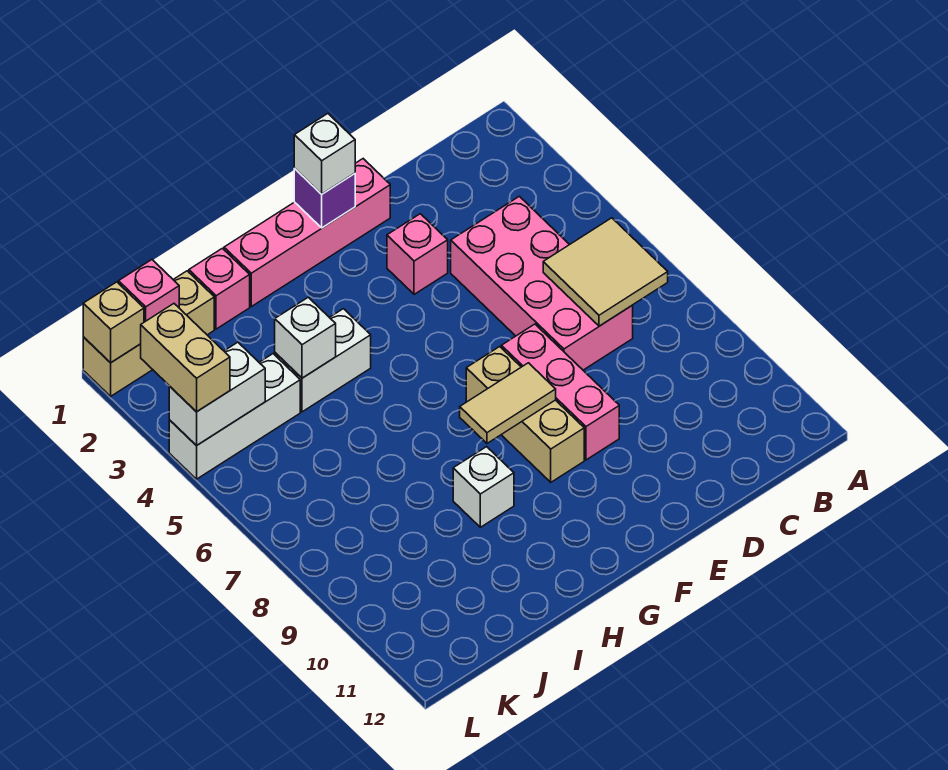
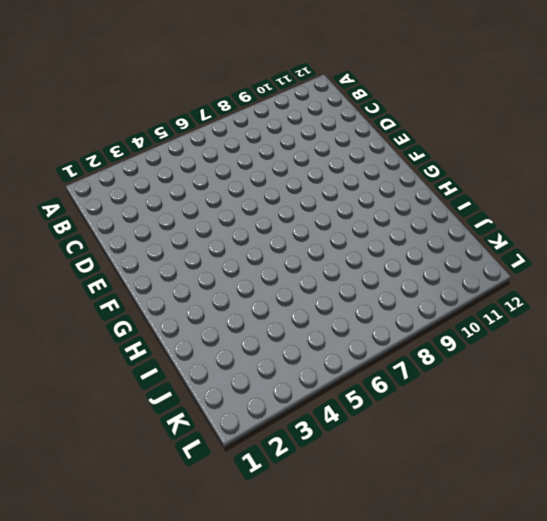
none -> pink brick C4:D7 level 1
none -> pink brick E1:H1 level 1
none -> pink brick E3 level 1

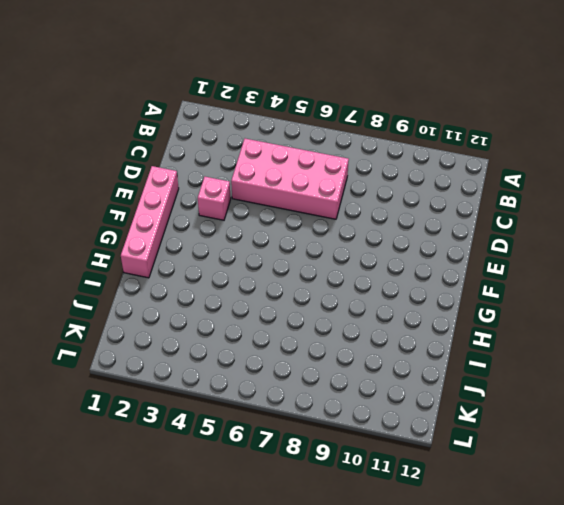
none -> pink brick E7:E9 level 1
none -> tan brick F7:F9 level 1
none -> white brick H4:I4 level 1

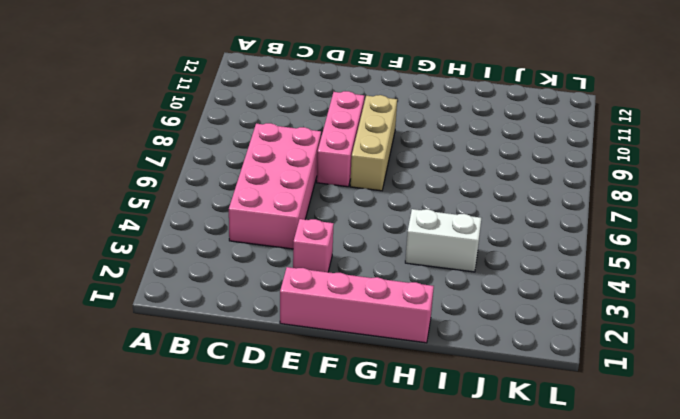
none -> white brick H9 level 1
none -> pink brick I1 level 1
none -> tan brick J1:L1 level 1

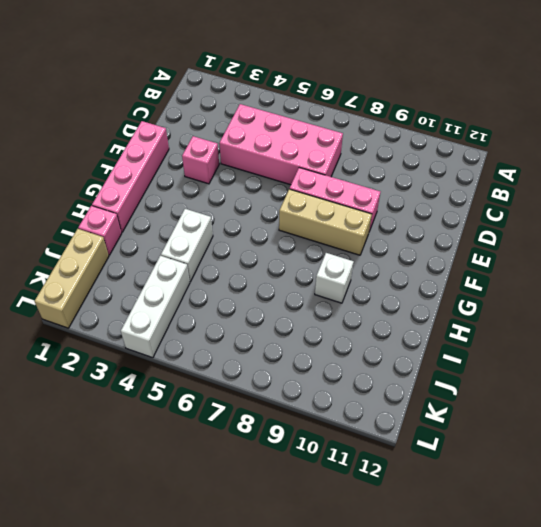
none -> tan tile B6:C7 level 2
none -> purple brick F1 level 2
none -> tan tile F8:G8 level 2

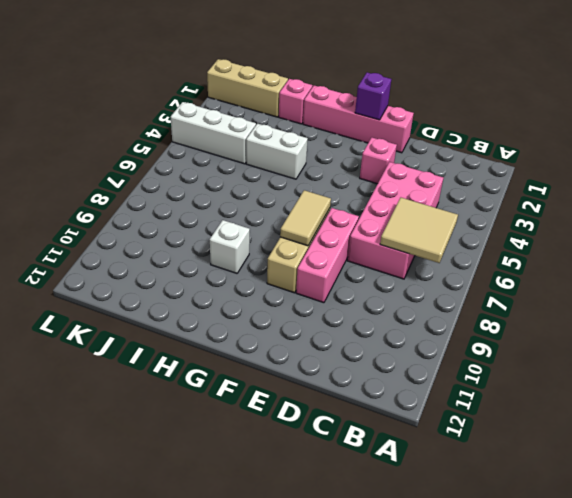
tan tile F7:F8 level 2 -> tan tile F8:G8 level 2
none -> white brick I4 level 2
none -> pink brick K1 level 2
none -> white brick K4:L4 level 2

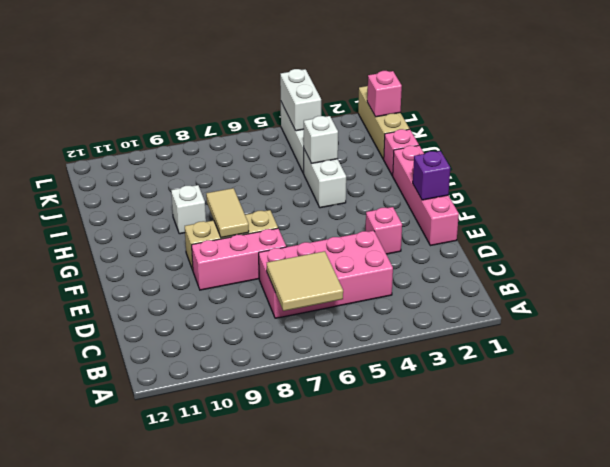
none -> tan brick L1 level 2
none -> white brick F1 level 3
none -> tan brick L3:L4 level 3

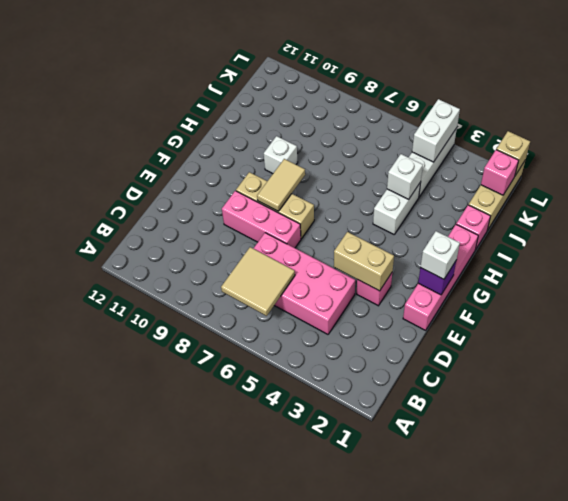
tan brick E3:E4 level 2 -> tan brick L3:L4 level 3

